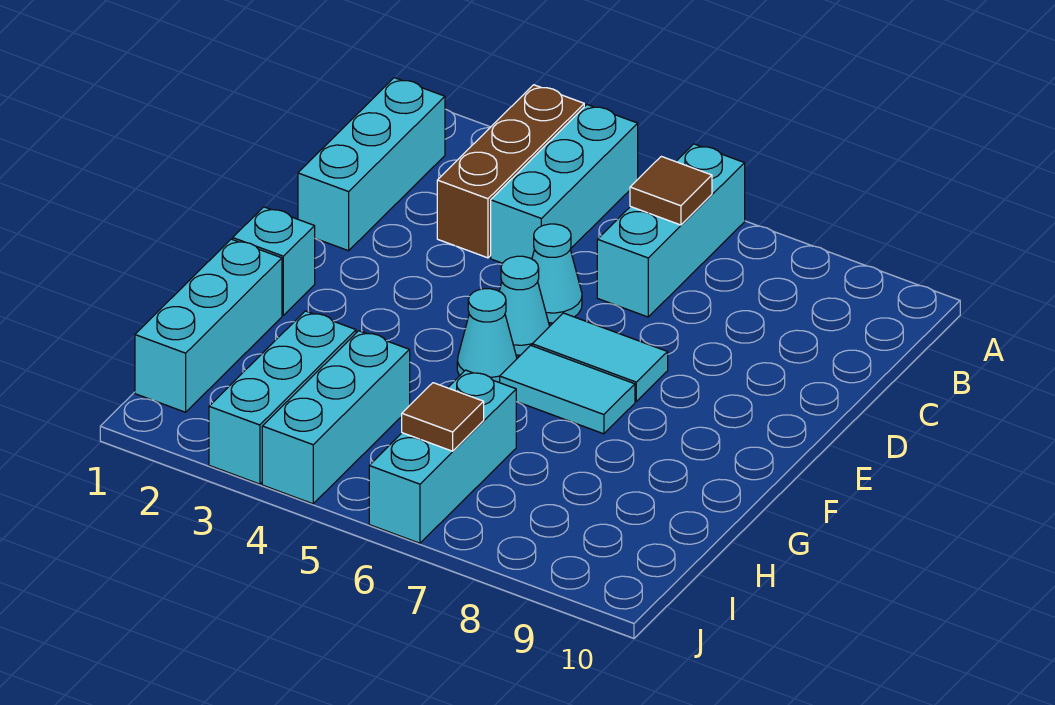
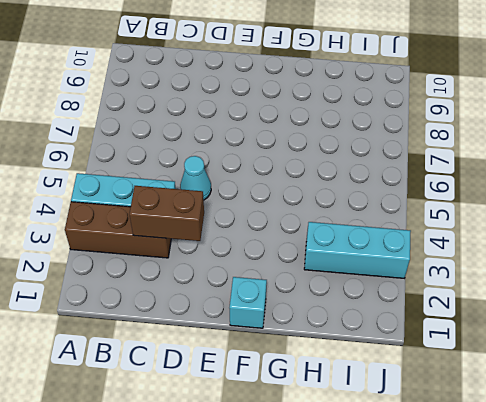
brown brick C3:D3 level 2 -> none
none -> cyan brick A6:C6 level 1
none -> cyan brick B1:D1 level 1
none -> cyan cone E5 level 1

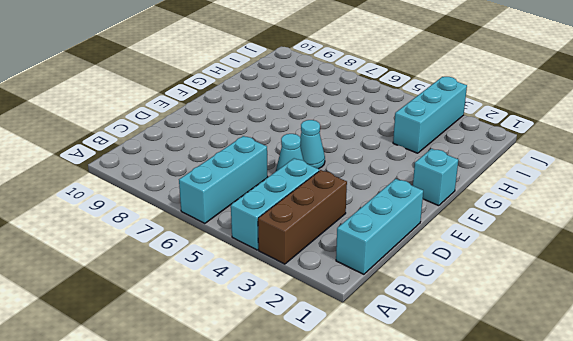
none -> cyan tile E6:E7 level 1
none -> cyan cone F5 level 1
none -> cyan tile F6:F7 level 1

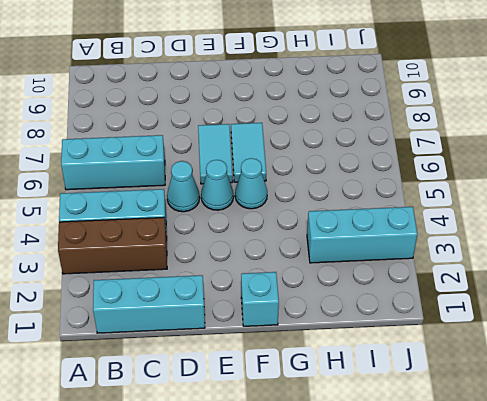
none -> cyan brick G1:I1 level 1
none -> cyan brick H4:J4 level 1
none -> cyan brick H6:J6 level 1

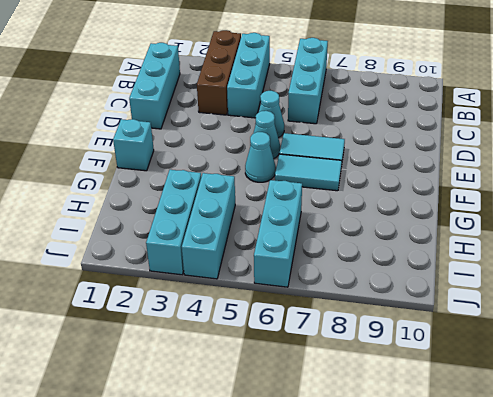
none -> cyan brick G1:I1 level 1
none -> brown tile B6 level 2
none -> brown tile I6 level 2

